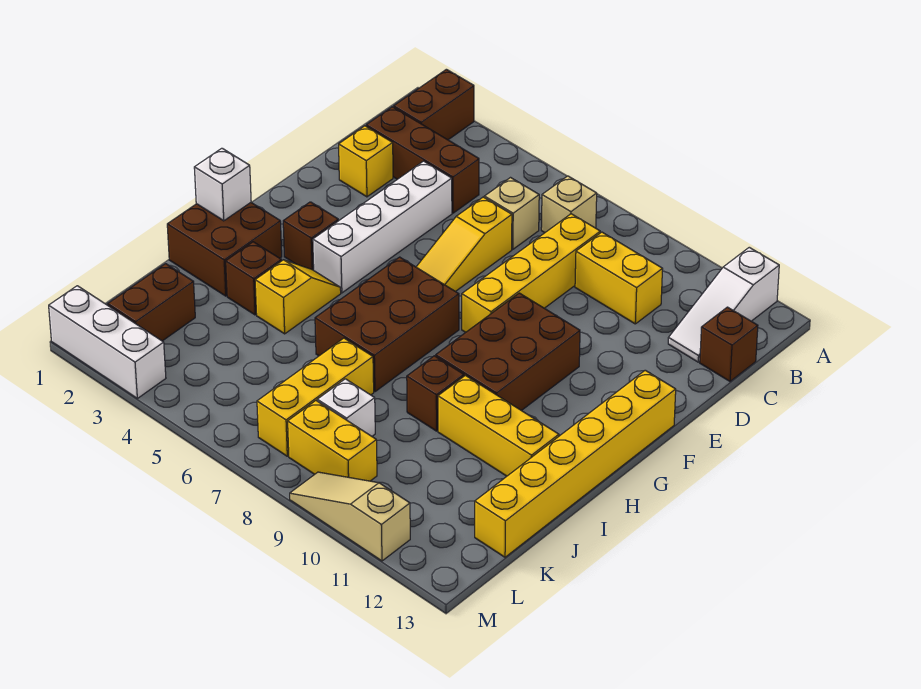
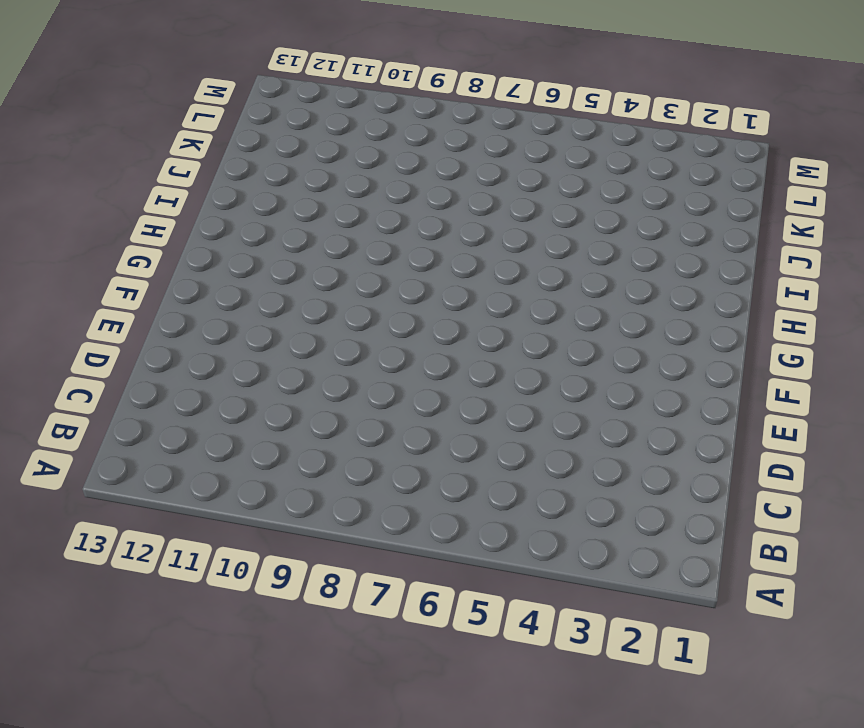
none -> brown brick A2:B2 level 1
none -> white slope A12:C12 level 1 top A
none -> tan brick B7 level 1

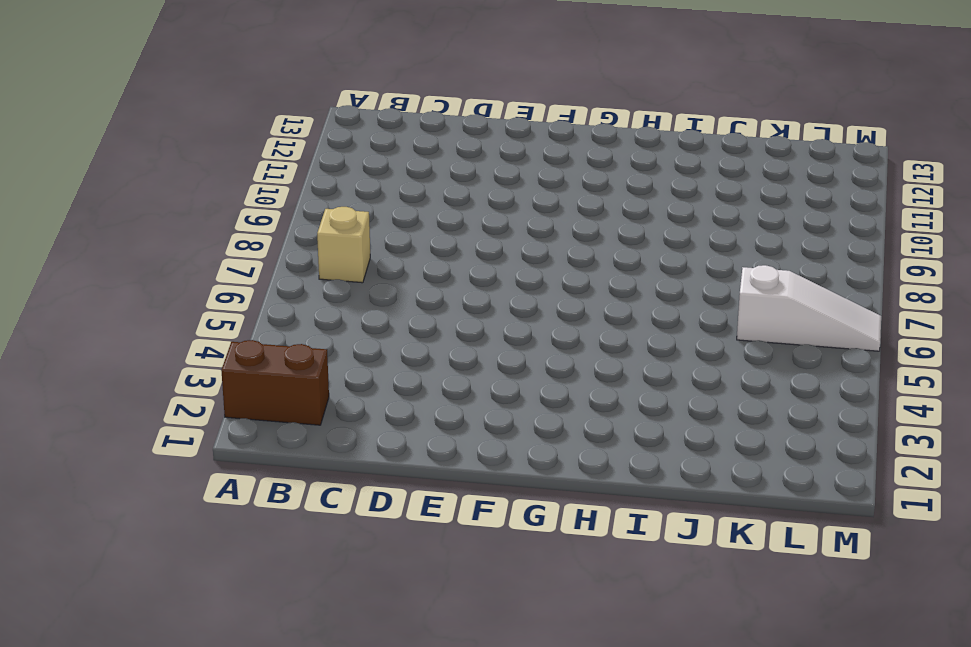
white slope K6:M6 level 1 top K -> white slope A12:C12 level 1 top A
none -> brown brick C2:C4 level 1
none -> tan brick C6 level 1
none -> yellow brick C8:F8 level 1

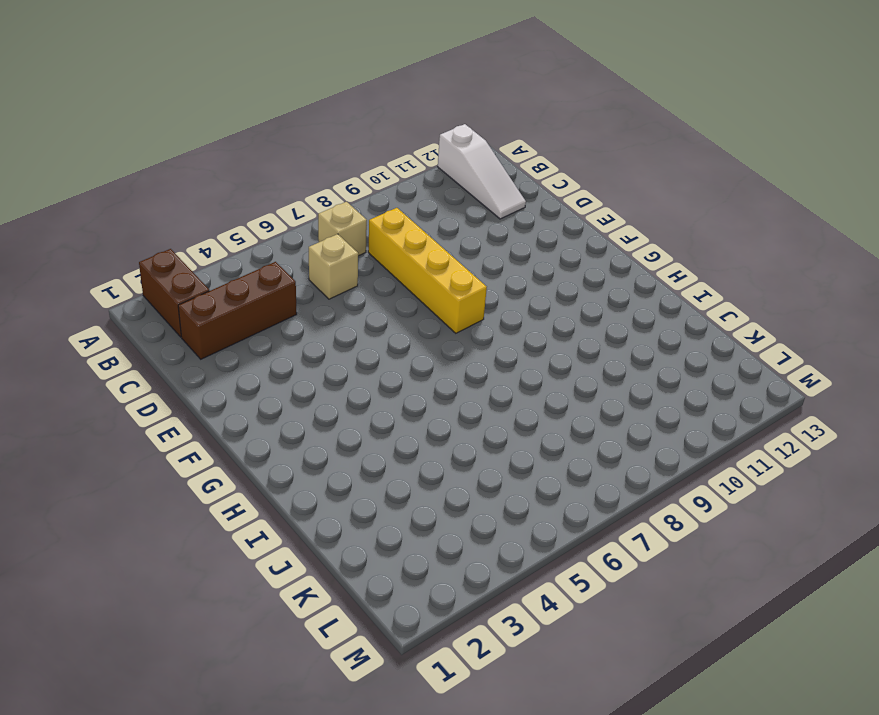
none -> yellow brick C9:C10 level 1
none -> brown brick C13 level 1
none -> yellow brick D2 level 1

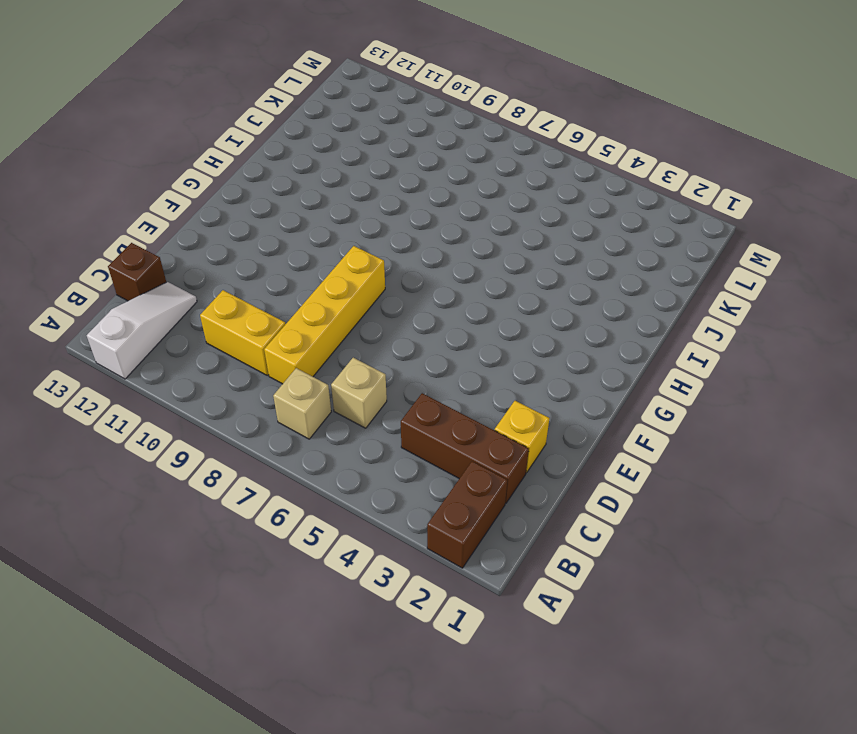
none -> white brick D4:G4 level 1
none -> yellow slope D6:F6 level 1 top D
none -> brown brick F9:H10 level 1

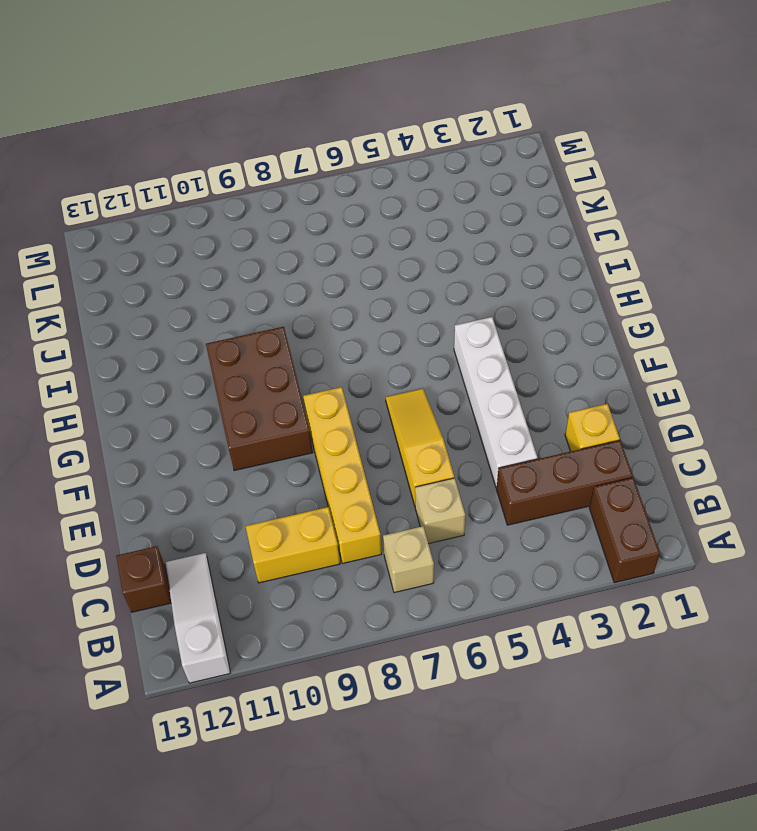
none -> yellow brick F13:K13 level 1
none -> brown brick G3 level 1
none -> brown brick G6:I7 level 1

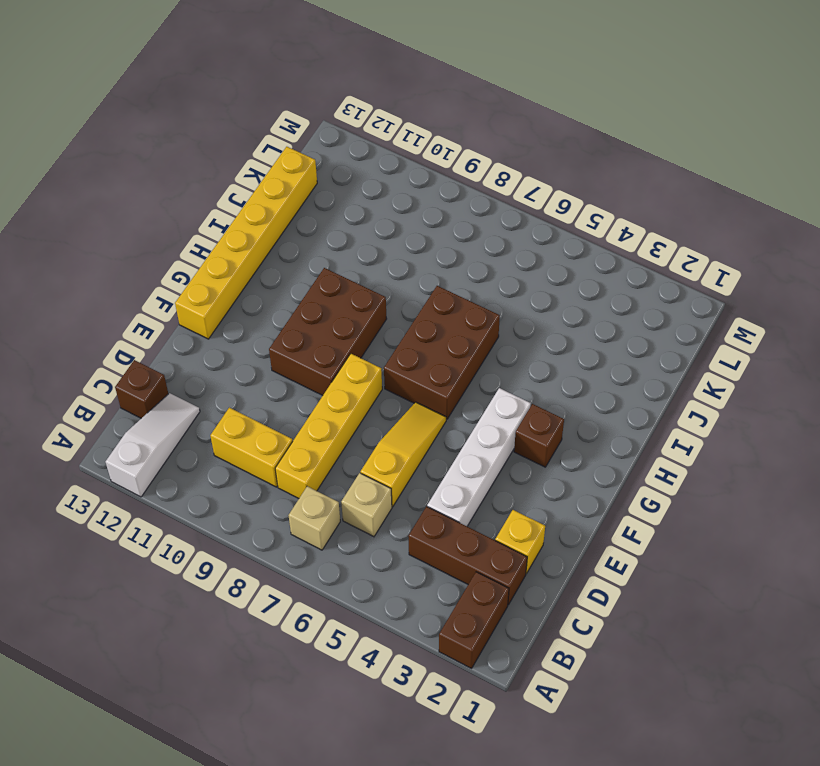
none -> brown brick H1:I2 level 1
none -> yellow slope H4:I4 level 1 top I
none -> brown brick I3 level 1

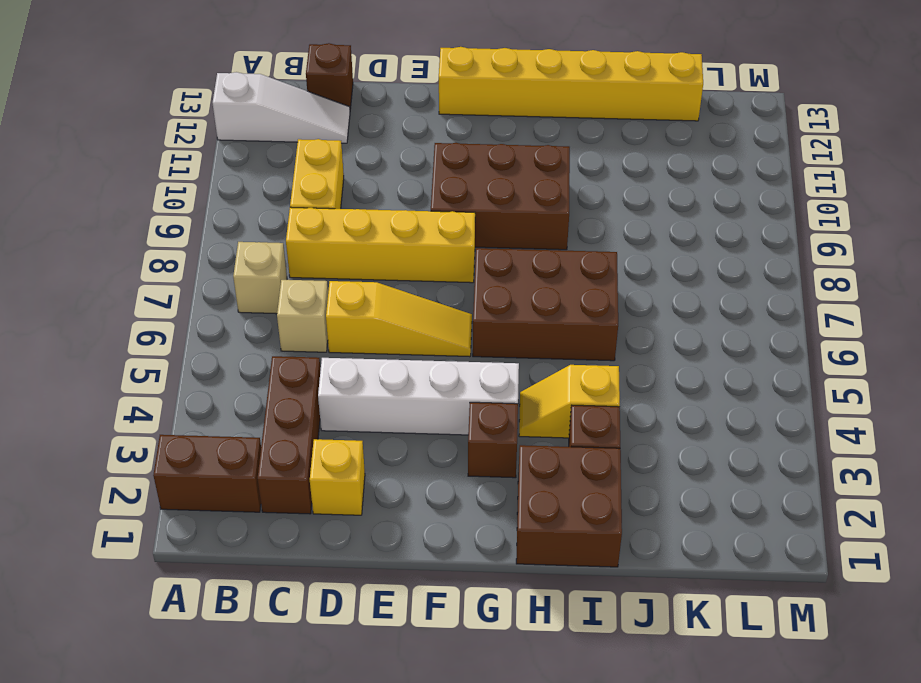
none -> brown brick I9 level 1
none -> yellow brick I10:I12 level 1
none -> yellow brick J7:L7 level 1

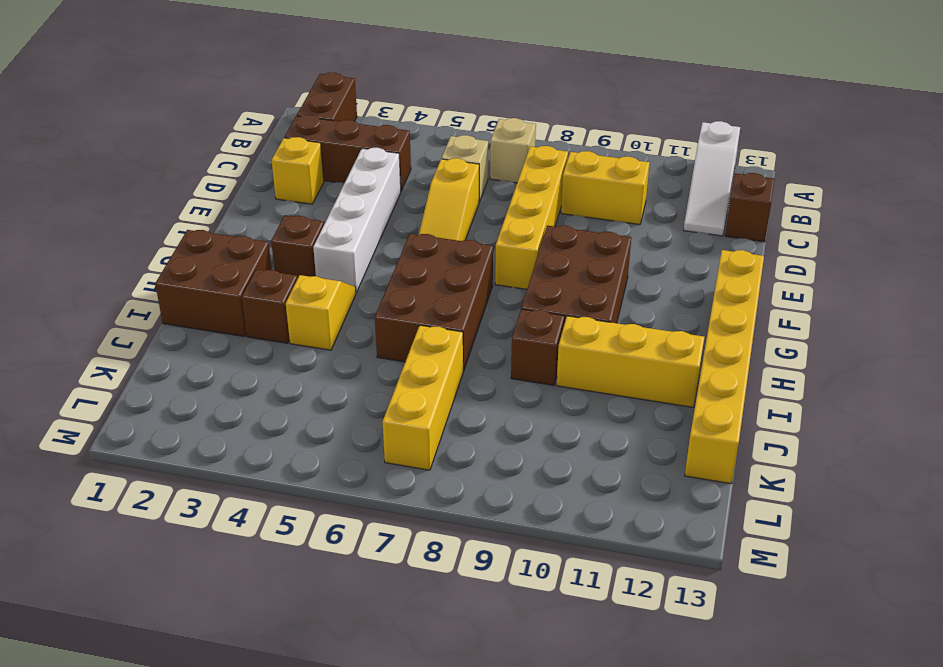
none -> brown brick K2:L2 level 1
none -> white brick K8 level 1
none -> yellow brick L8:L9 level 1

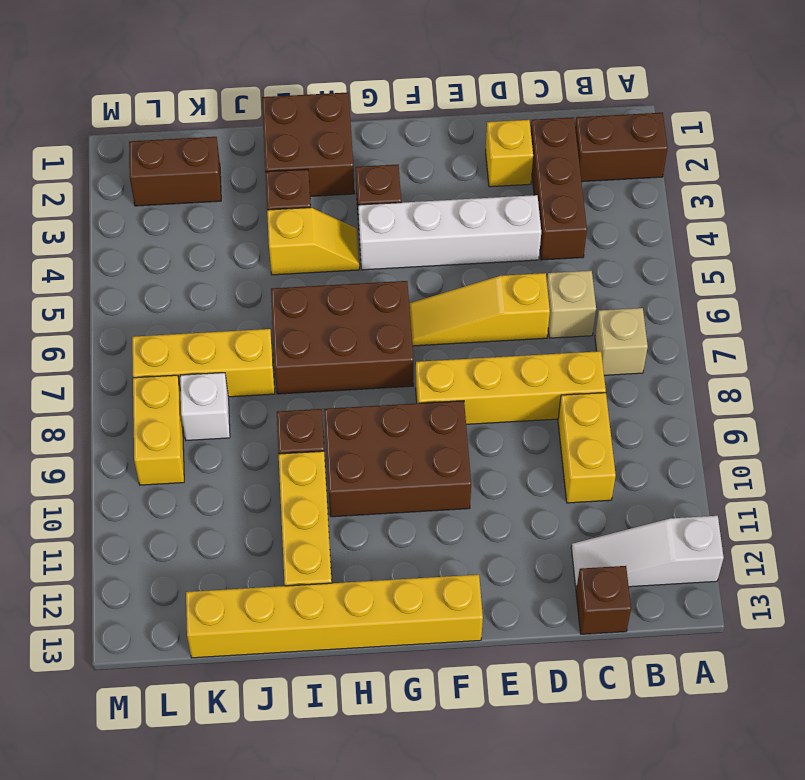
none -> white brick M1:M3 level 1
none -> tan slope M9:M11 level 1 top 11
none -> white brick H1 level 2

